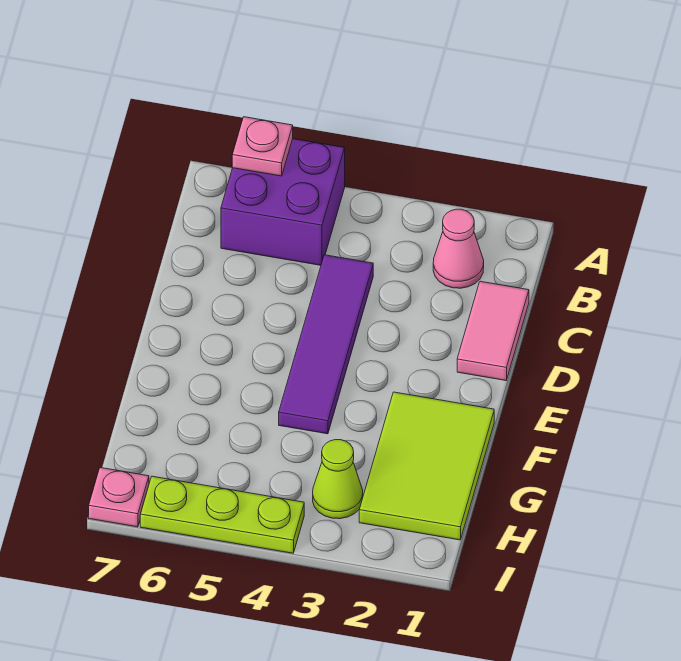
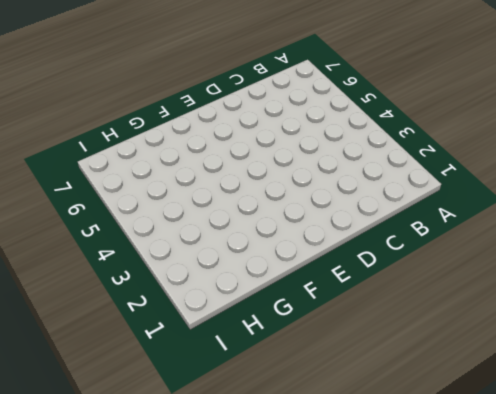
none -> purple brick A5:B6 level 1
none -> pink cone B2 level 1

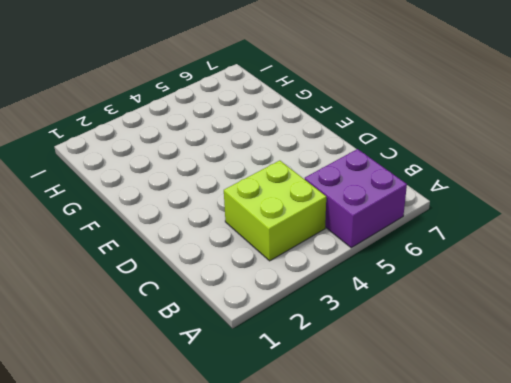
lime brick B3:C4 level 1 -> purple tile C4:F4 level 1
none -> pink cone B2 level 1
none -> pink tile C1:D1 level 1

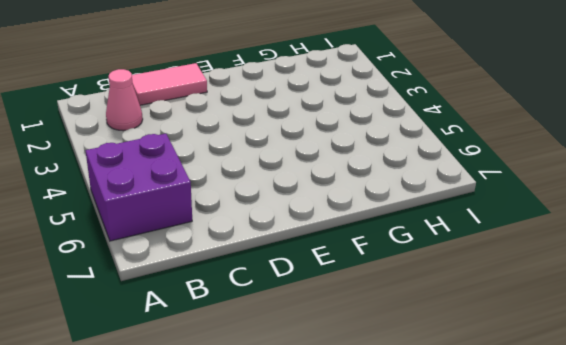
none -> purple tile C4:F4 level 1
none -> lime tile F1:H2 level 1

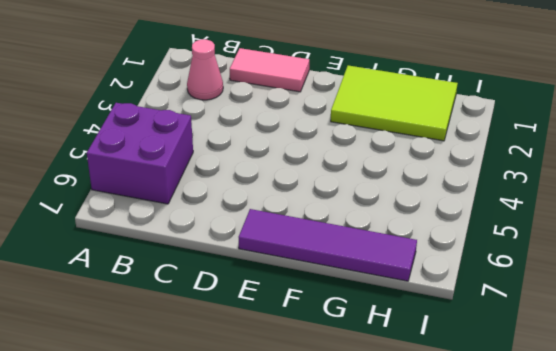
purple tile E7:H7 level 1 -> purple tile C4:F4 level 1
none -> lime cone H3 level 1
none -> lime plate I4:I6 level 1

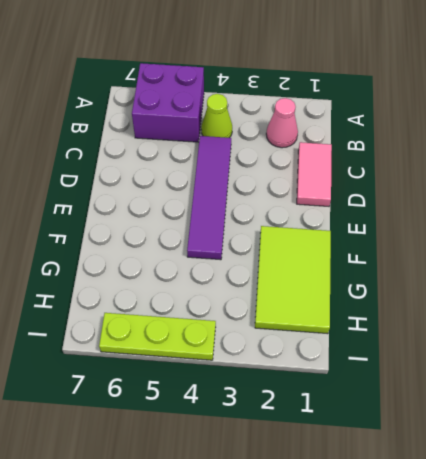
lime cone B4 level 1 -> lime cone H3 level 1
none -> pink plate I7 level 1
none -> pink plate A6 level 2

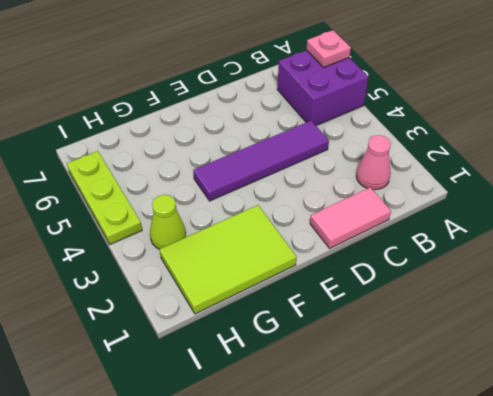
none -> pink plate I7 level 1

